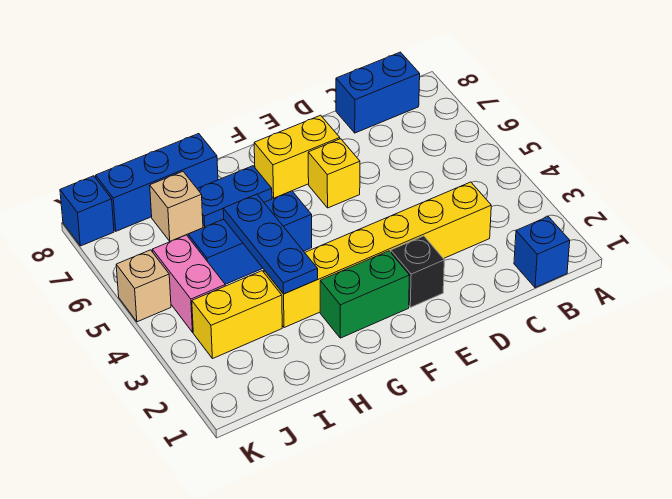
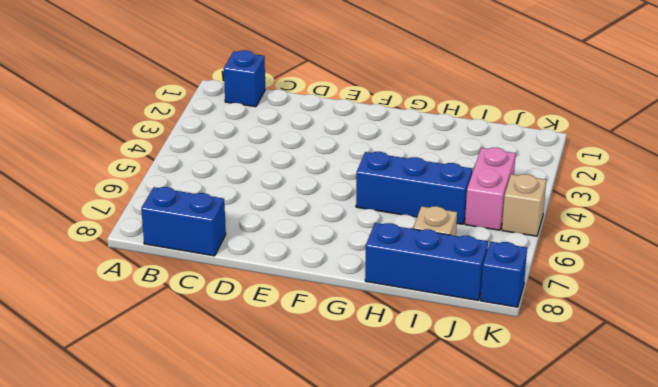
none -> yellow brick C3:H3 level 1
none -> black brick E2 level 1
none -> yellow brick E6 level 1

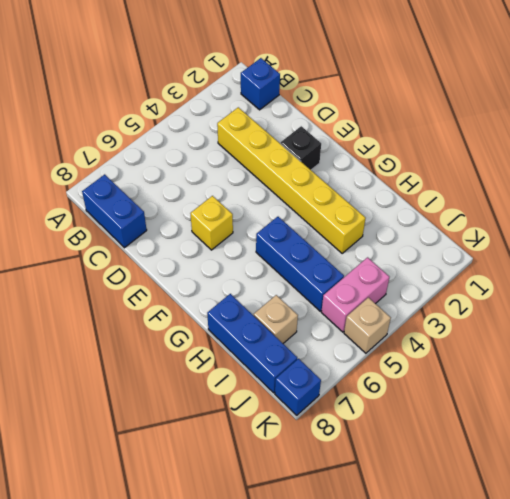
none -> yellow brick E7:F7 level 1
none -> green brick F2:G2 level 1
none -> blue plate G7:H7 level 1

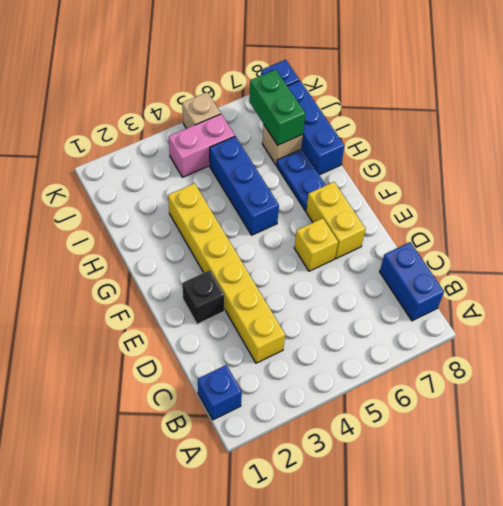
green brick I7:J7 level 2 -> green brick F2:G2 level 1
none -> yellow brick I3:J3 level 1
none -> blue plate H3:H5 level 2

